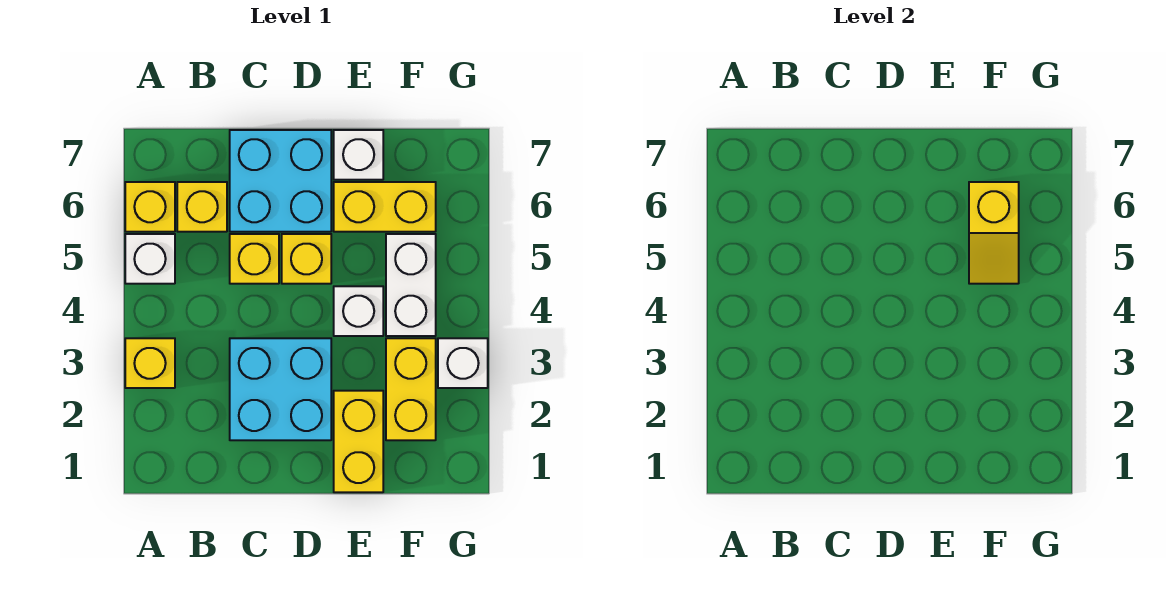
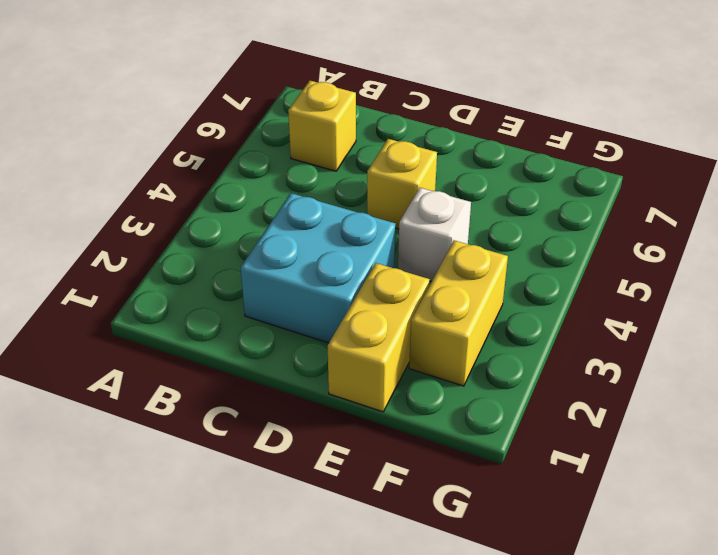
none -> yellow brick A3 level 1
none -> white brick A5 level 1
none -> yellow brick A6 level 1

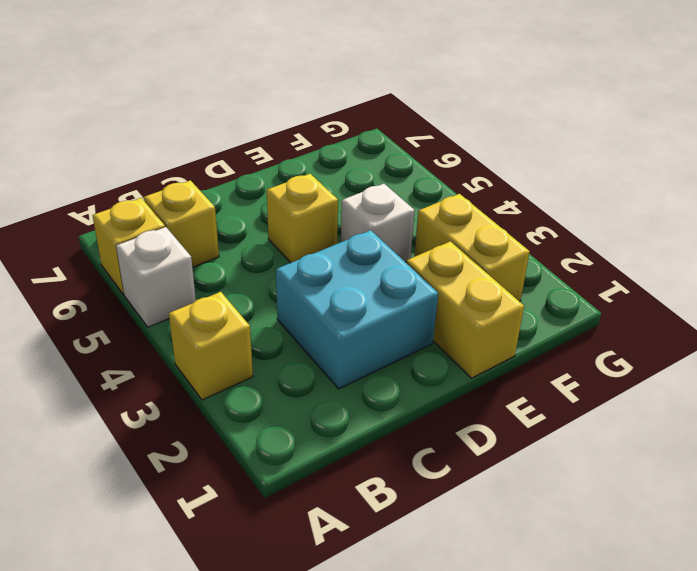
none -> yellow brick C5 level 1
none -> cyan brick C6:D7 level 1
none -> yellow brick E6:F6 level 1

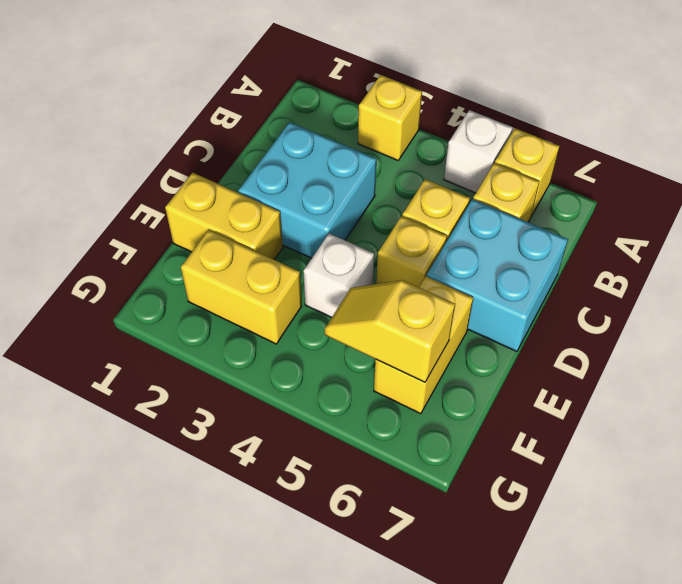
none -> white brick E7 level 1
none -> white brick F4:F5 level 1
none -> white brick G3 level 1

